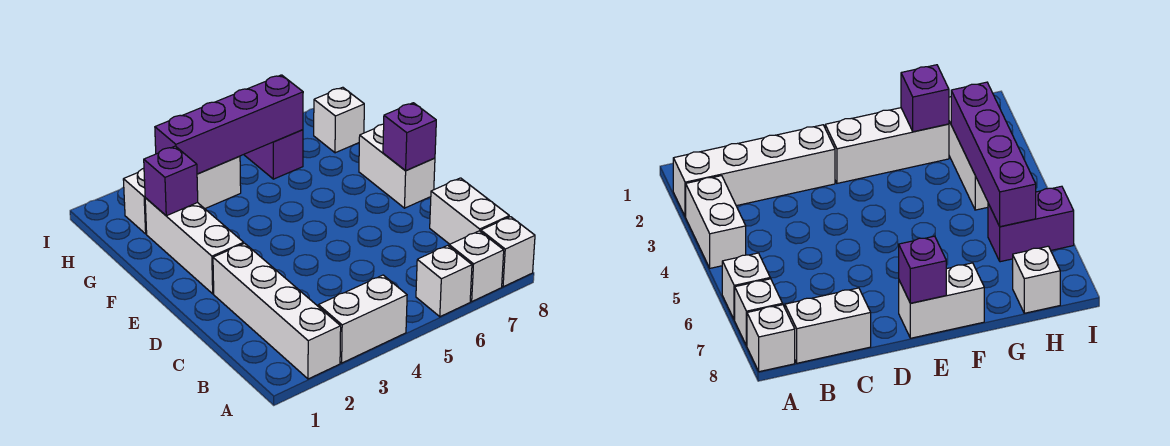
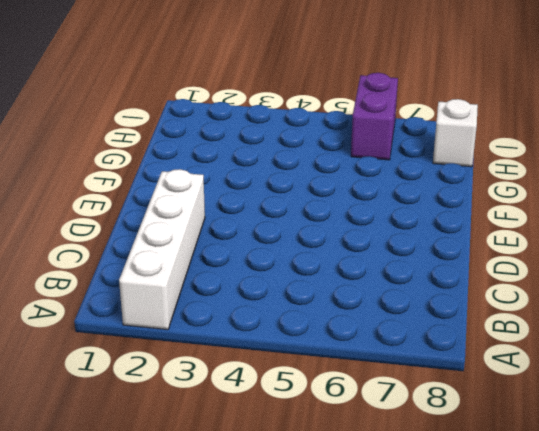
none -> white brick A3:A4 level 1
none -> white brick A6 level 1
none -> white brick A7 level 1

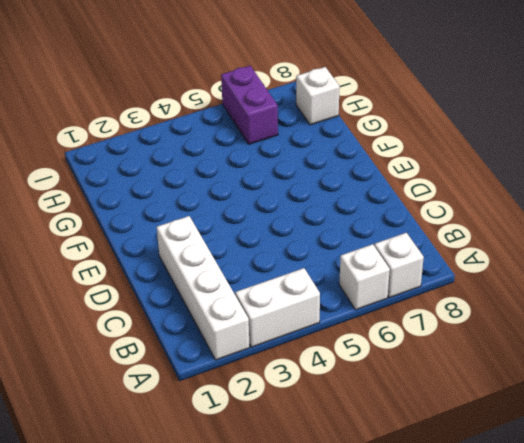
none -> white brick A8 level 1
none -> white brick B8:C8 level 1
none -> white brick E2:G2 level 1

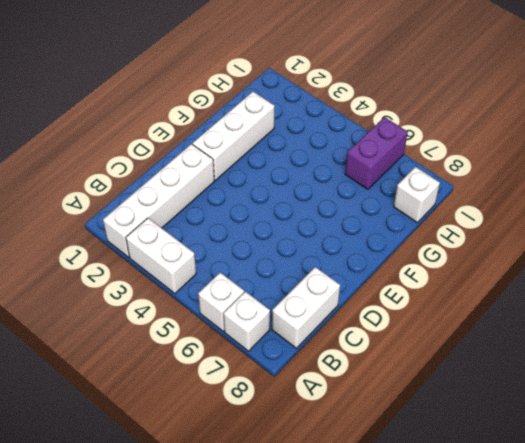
none -> white brick A8 level 1
none -> white brick E8:F8 level 1
none -> white brick H2:H4 level 1

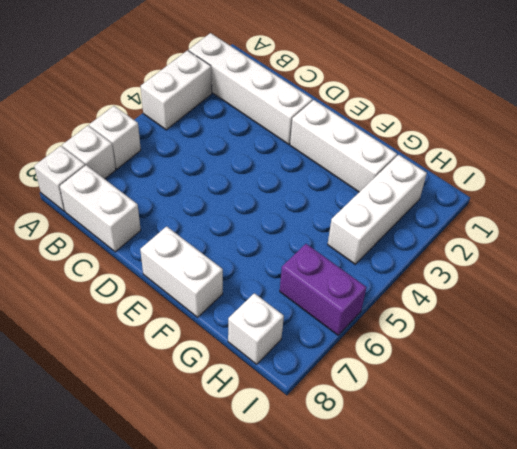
none -> purple brick E8 level 2
none -> purple brick G2 level 2
none -> purple brick H3:H6 level 2

